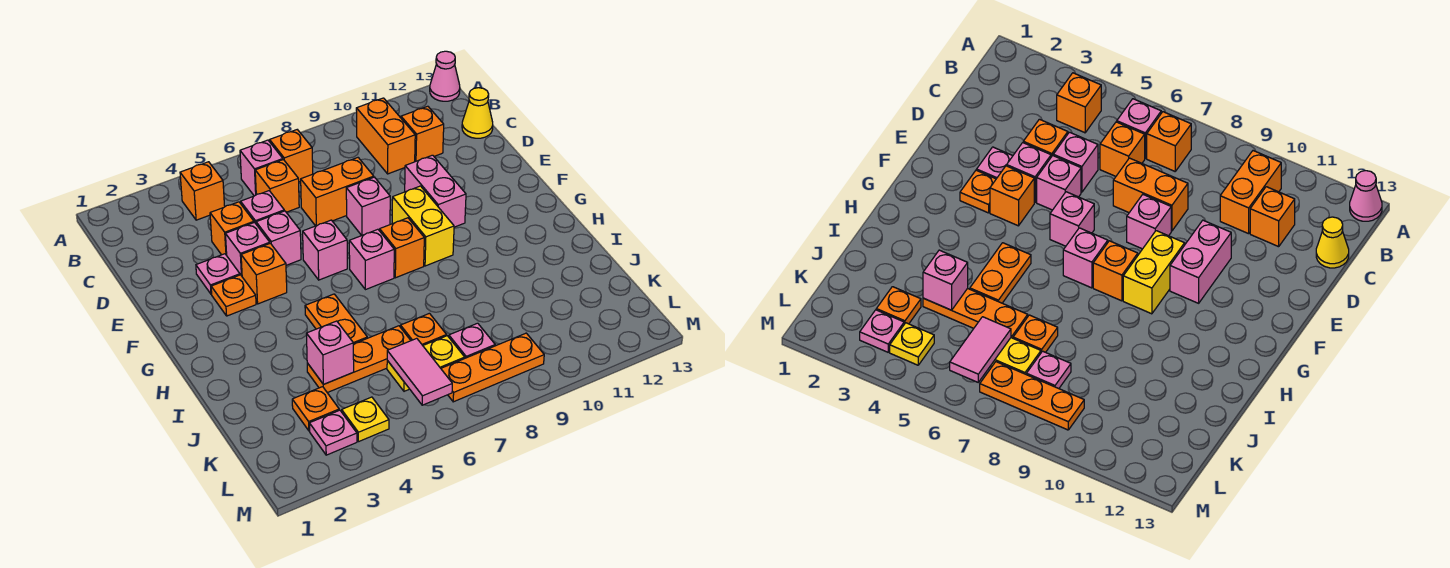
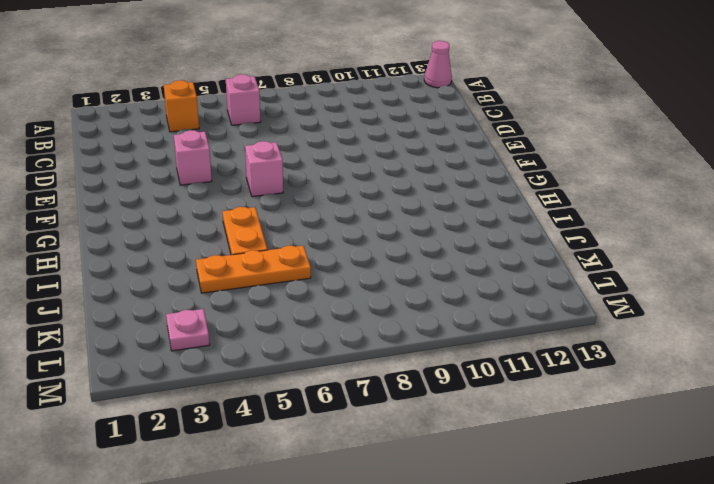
none -> orange brick B7 level 1
none -> orange brick B10:C10 level 1
none -> orange brick C6 level 1
none -> orange brick C11 level 1

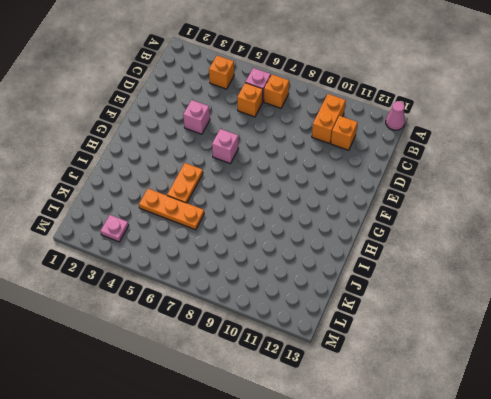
none -> yellow cone C13 level 1
none -> orange brick D4 level 1
none -> pink brick D5 level 1
none -> orange brick D7:D8 level 1

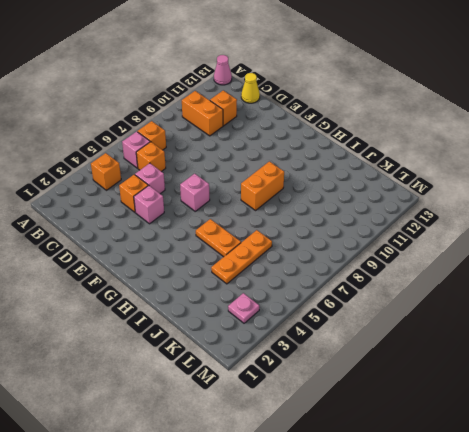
orange brick H8:H9 level 1 -> orange brick D7:D8 level 1
none -> pink plate E3 level 1
none -> pink brick E5 level 1
none -> pink brick E8 level 1
none -> pink brick E10:F10 level 1

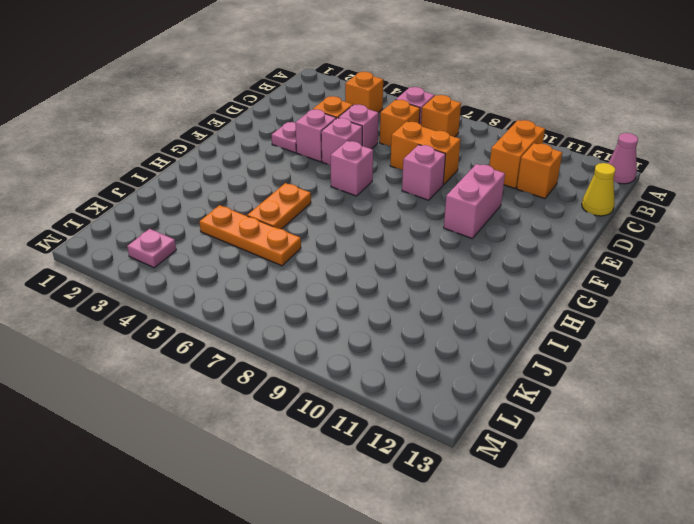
none -> orange plate F3 level 1
none -> orange brick F4 level 1
none -> yellow brick F9:G9 level 1
none -> pink brick G7 level 1

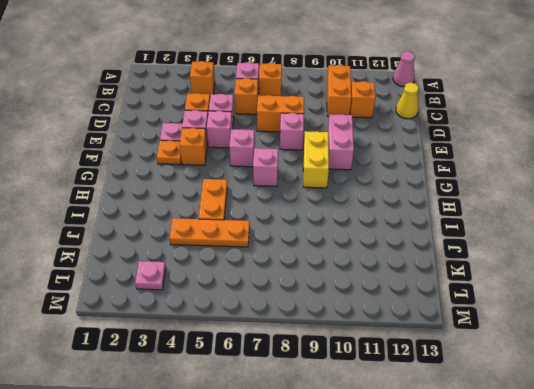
none -> orange brick G8 level 1
none -> orange plate J7 level 1
none -> orange plate K3 level 1
none -> yellow plate K6:K7 level 1

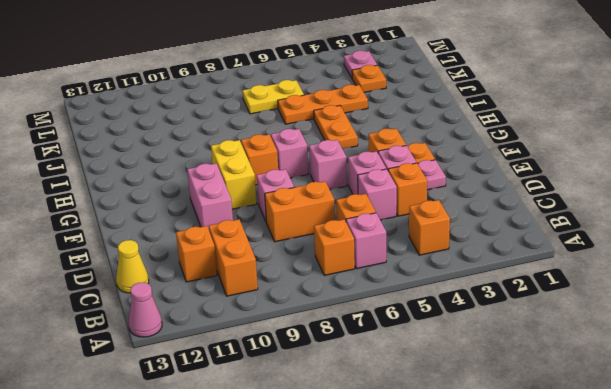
none -> orange plate J7 level 1
none -> pink plate K8 level 1
none -> yellow plate L4 level 1
none -> orange plate L7:L9 level 1

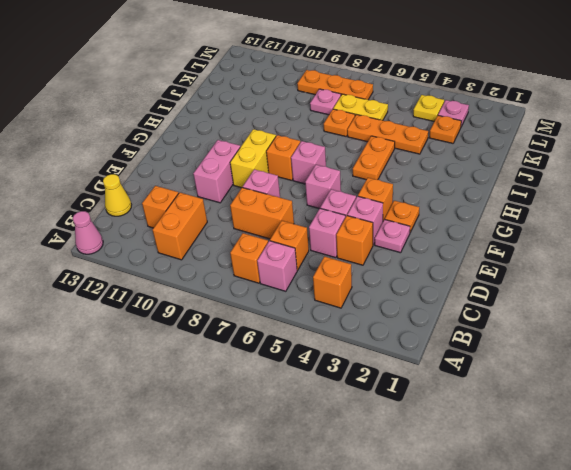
none -> pink brick J4 level 2
none -> pink tile K6:L6 level 2

